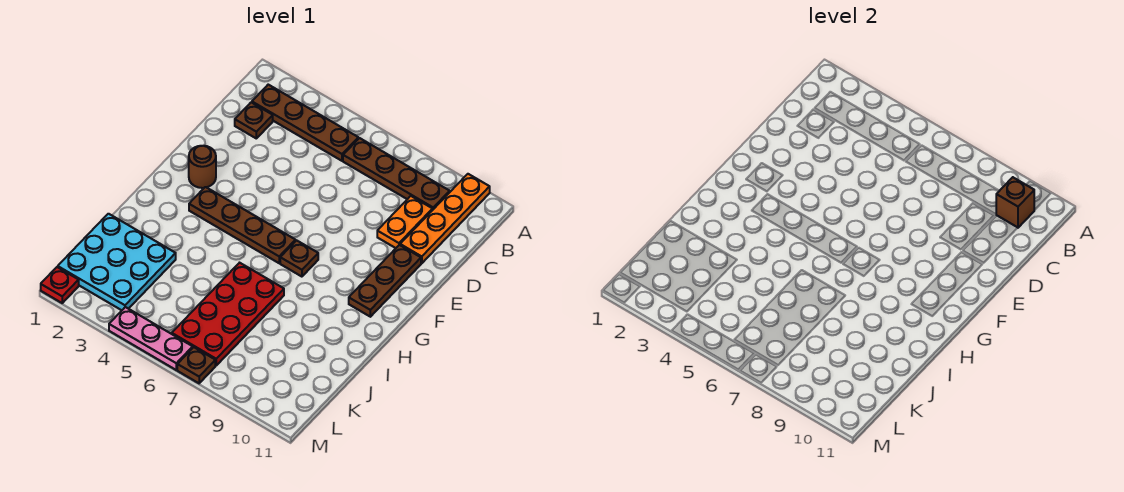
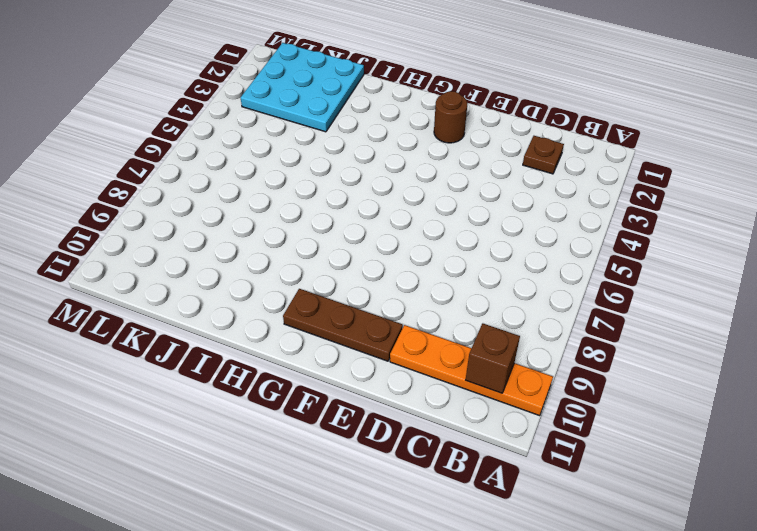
none -> brown plate B2:B5 level 1
none -> brown plate B6:B9 level 1
none -> orange plate C9:D9 level 1

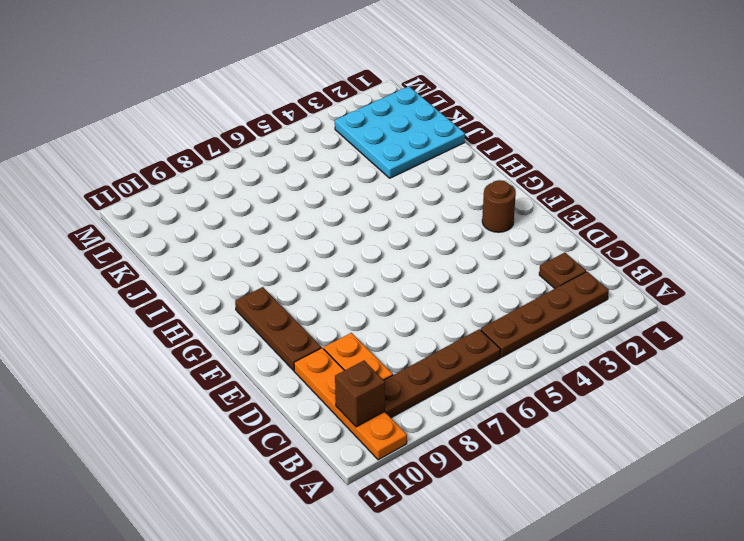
none -> brown plate G3:G6 level 1
none -> brown plate G7 level 1
none -> red plate I6:L7 level 1

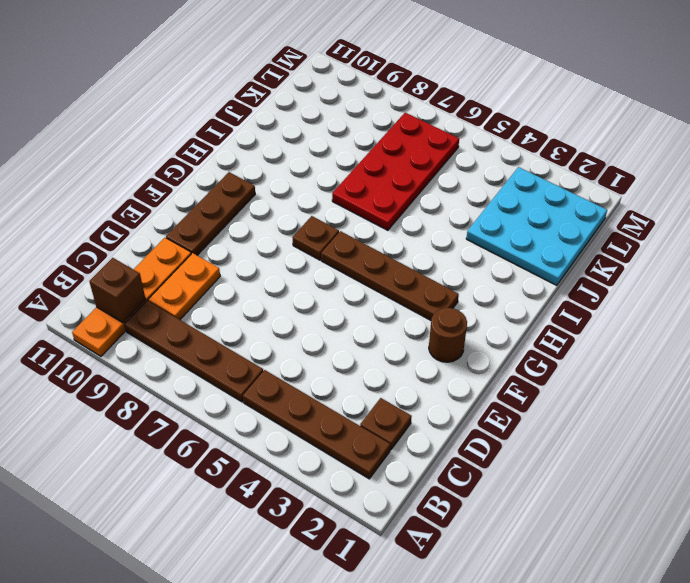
none -> red plate M1 level 1
none -> pink plate M4:M6 level 1
none -> brown plate M7 level 1

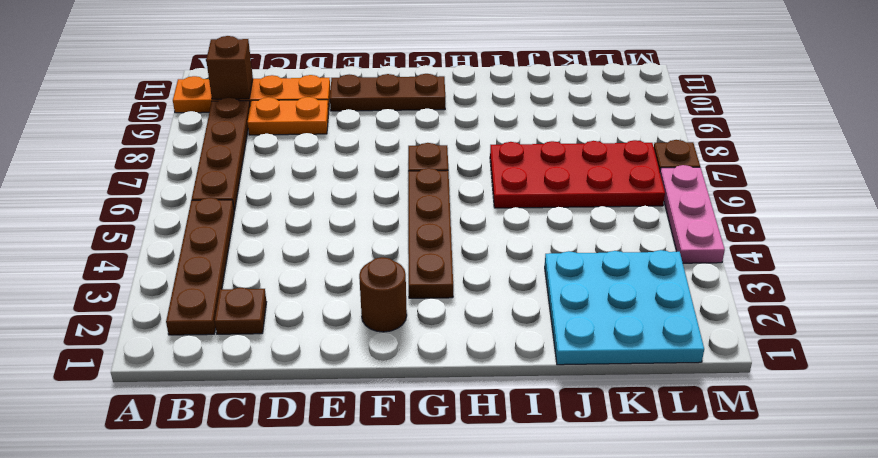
none -> red plate M1 level 1

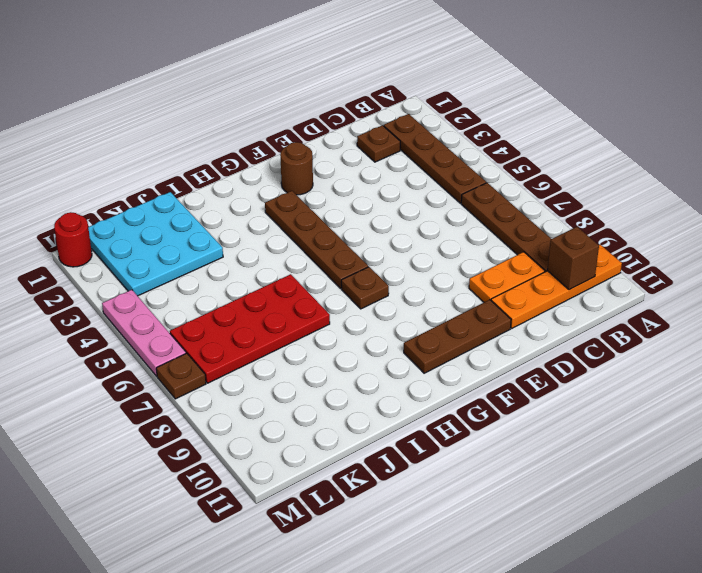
red round brick M1 level 1 -> red plate M1 level 1

